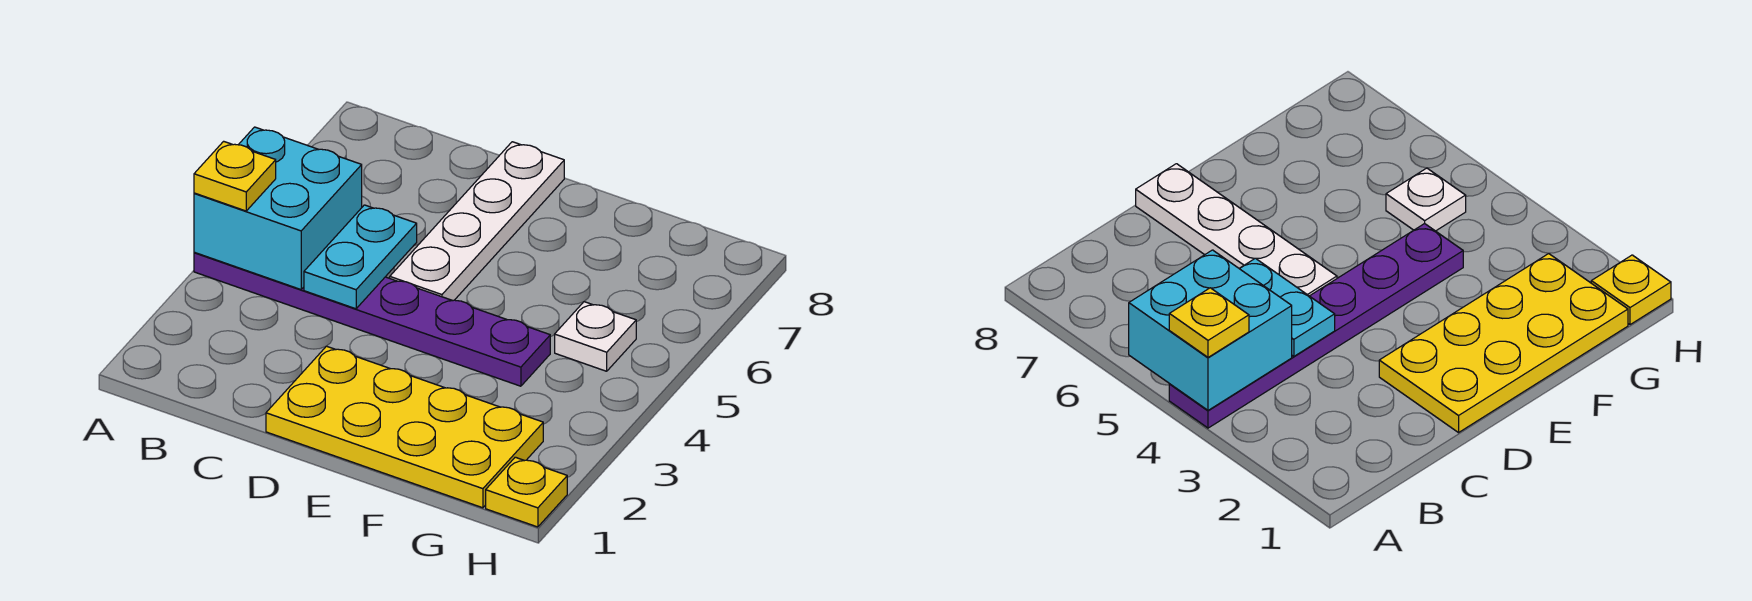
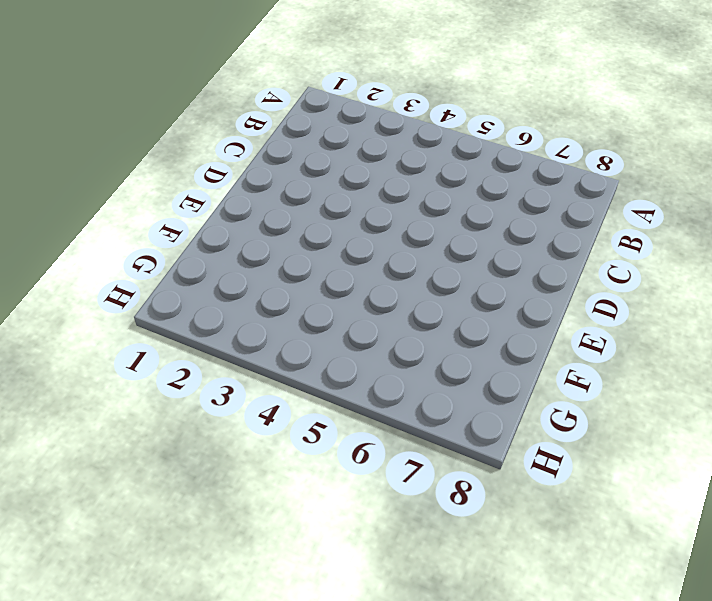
none -> purple plate A4:F4 level 1
none -> yellow plate D1:G2 level 1

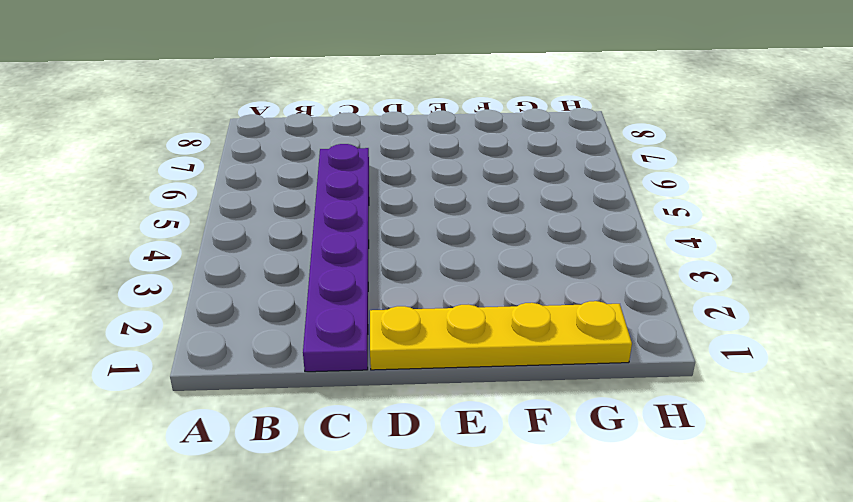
purple plate C1:C6 level 1 -> purple plate A4:F4 level 1
yellow plate D1:G1 level 1 -> yellow plate D1:G2 level 1
none -> white plate D5:D8 level 1
none -> white plate G5 level 1

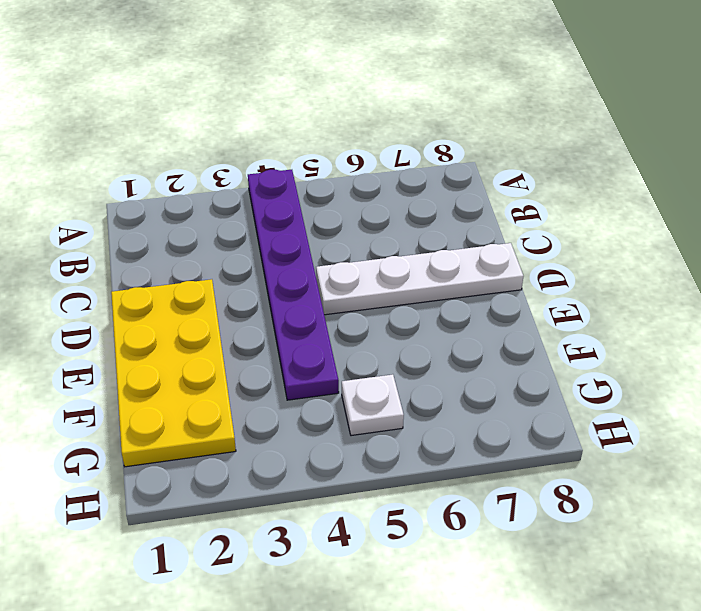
none -> yellow plate H1 level 1
none -> cyan brick A4:B5 level 2

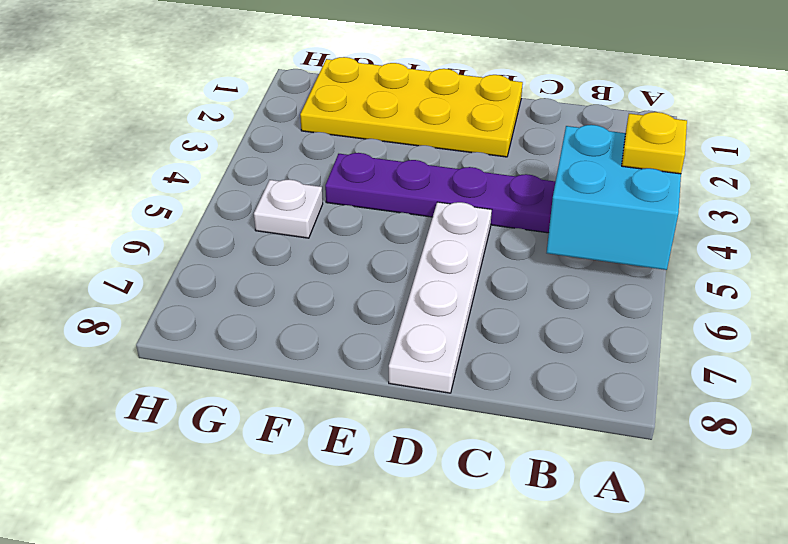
none -> yellow plate H1 level 1
none -> cyan plate C4:C5 level 2

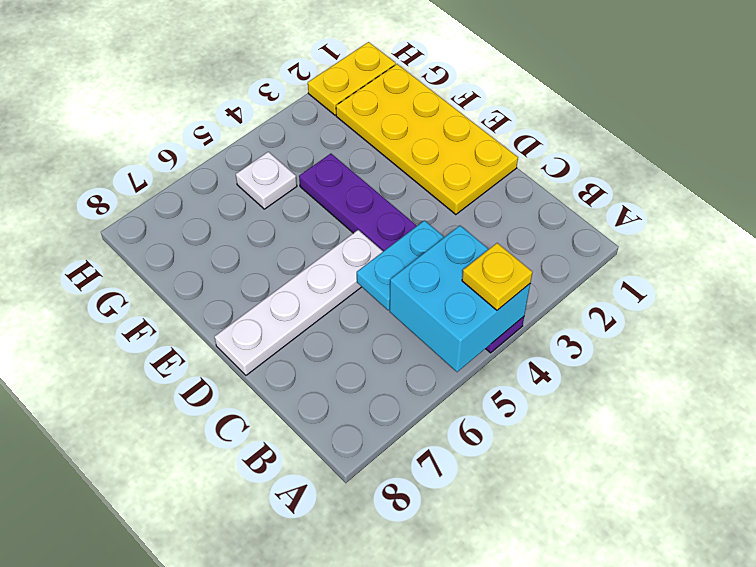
yellow plate H1:H2 level 1 -> yellow plate H1 level 1

